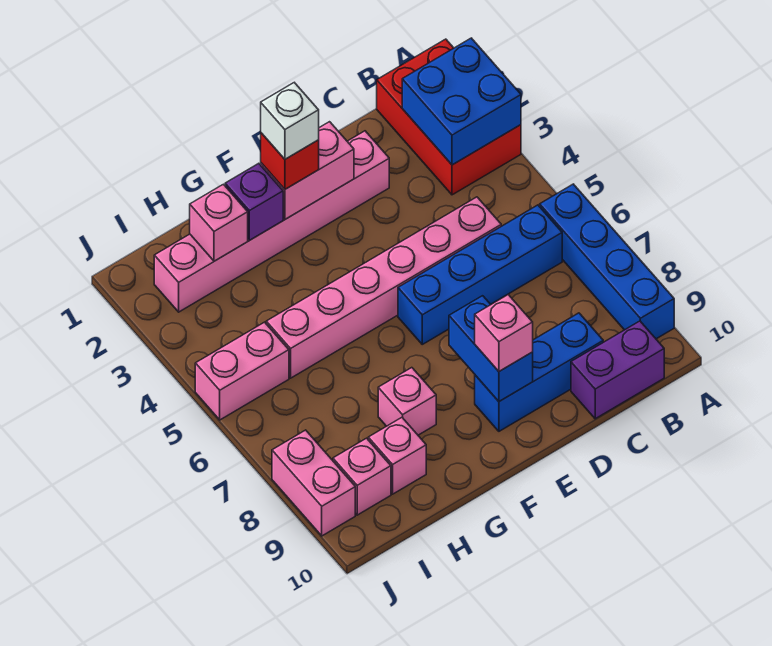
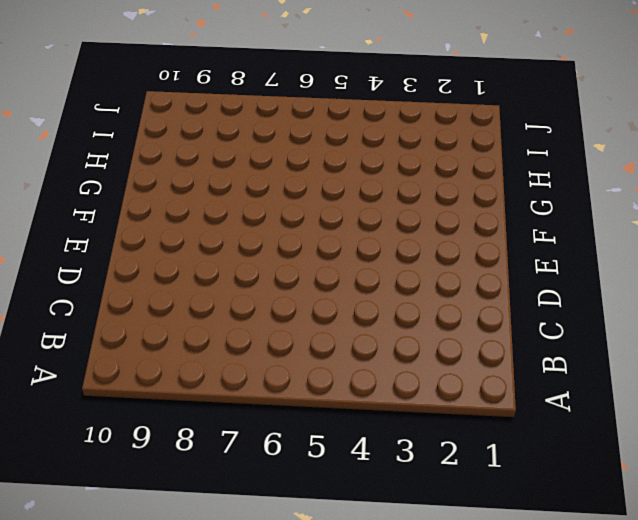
none -> red brick A1:B3 level 1
none -> blue brick A6:A9 level 1
none -> blue brick B6:E6 level 1

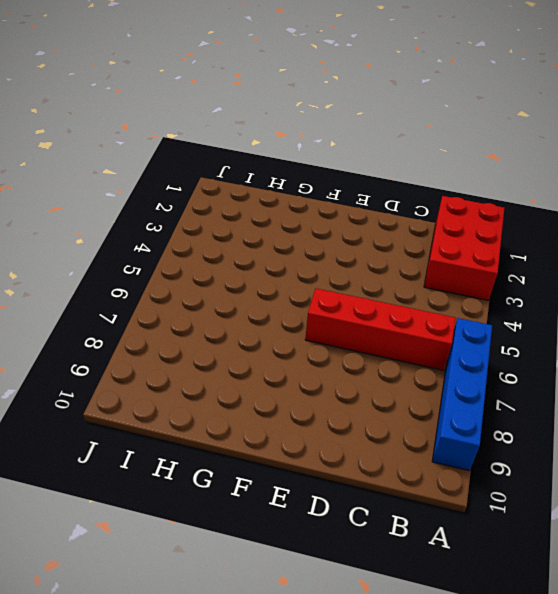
red brick B6:E6 level 1 -> blue brick B6:E6 level 1
none -> purple brick B10:C10 level 1
none -> pink brick C5:H5 level 1
none -> blue brick C9:E9 level 1

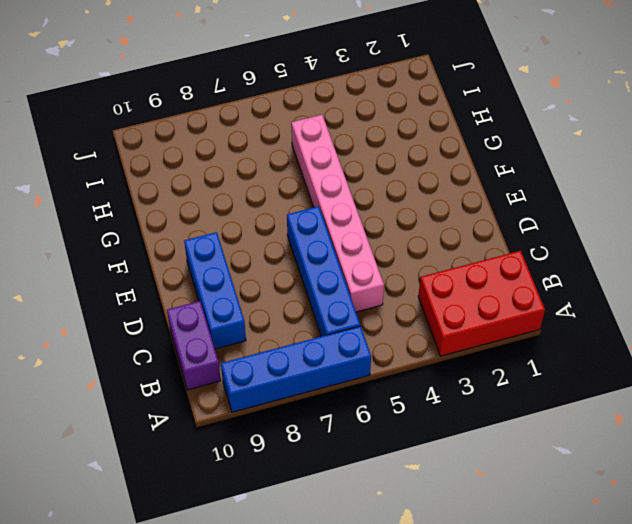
none -> pink brick D2:I2 level 1
none -> pink brick G8 level 1
none -> pink brick H9 level 1

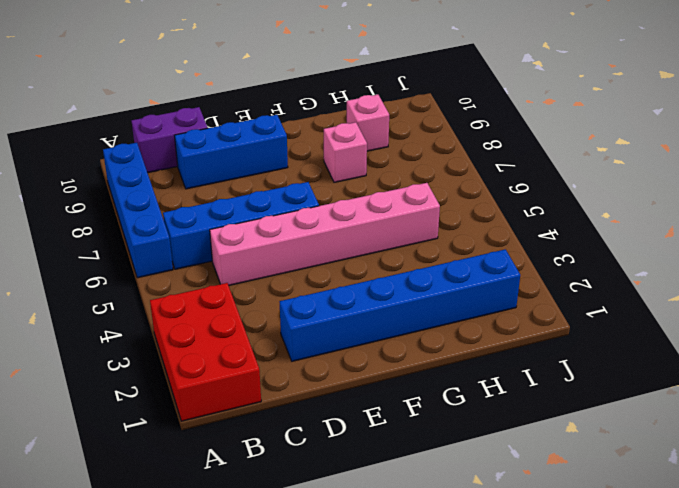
blue brick D2:I2 level 1 -> pink brick D2:I2 level 1
none -> pink brick I5:J5 level 1
none -> pink brick I9 level 1
none -> pink brick J8:J9 level 1

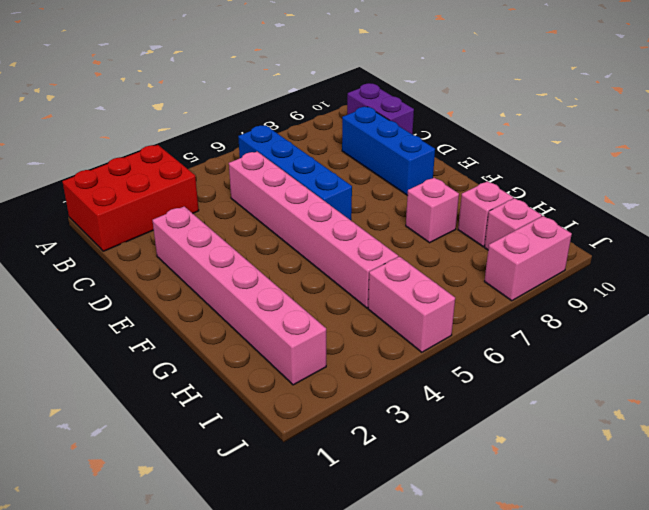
none -> blue brick A6:A9 level 1
none -> blue brick A2:B3 level 2
none -> pink brick E2:F2 level 2

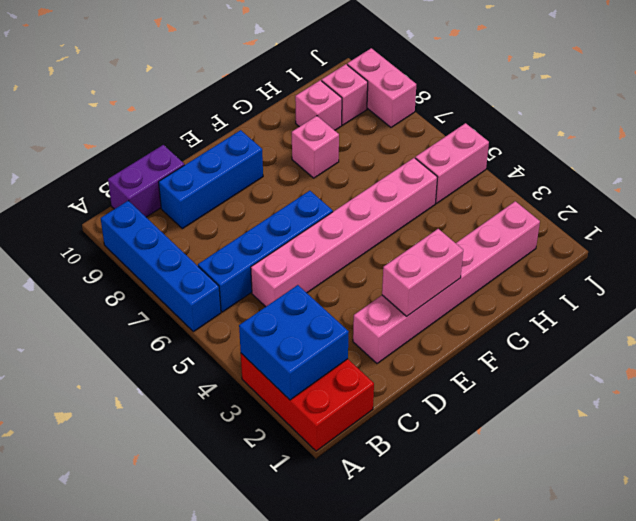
none -> blue brick E8:E9 level 2
none -> purple brick G2 level 2
none -> pink brick H2 level 2

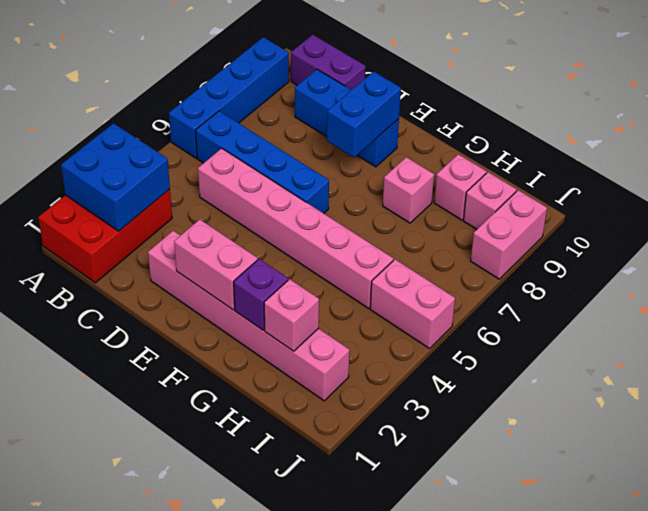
none -> pink brick E9 level 3
none -> red brick F2 level 3
none -> white brick F2 level 4

